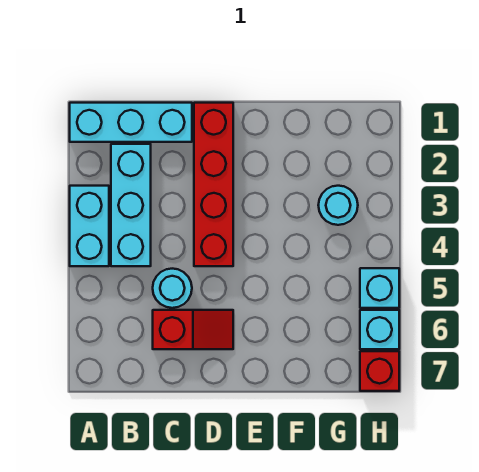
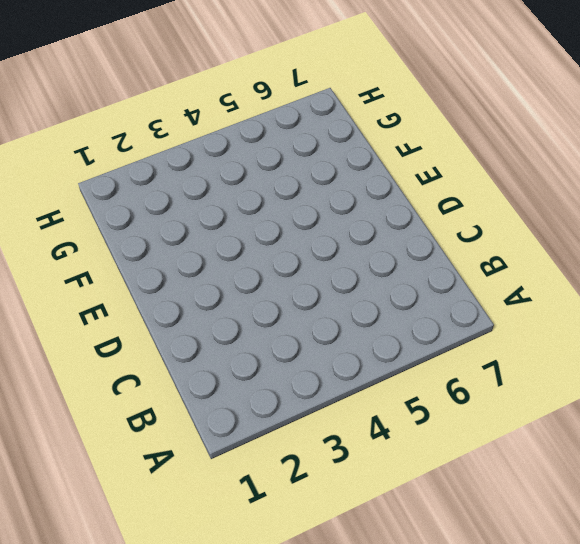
none -> cyan brick A1:C1 level 1
none -> cyan brick A3:A4 level 1

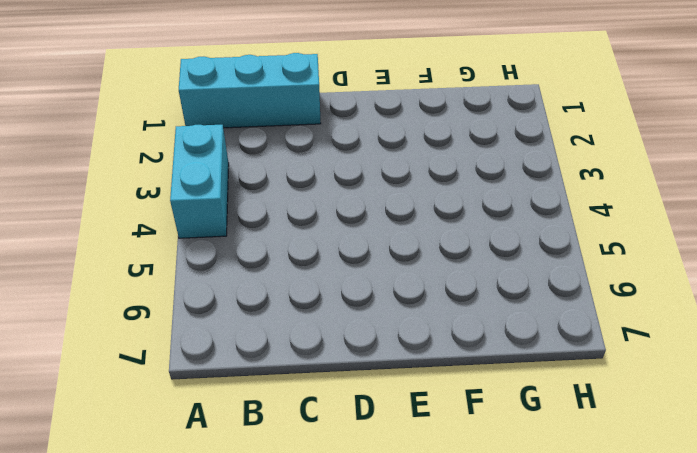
none -> cyan brick B2:B4 level 1
none -> cyan round brick C5 level 1

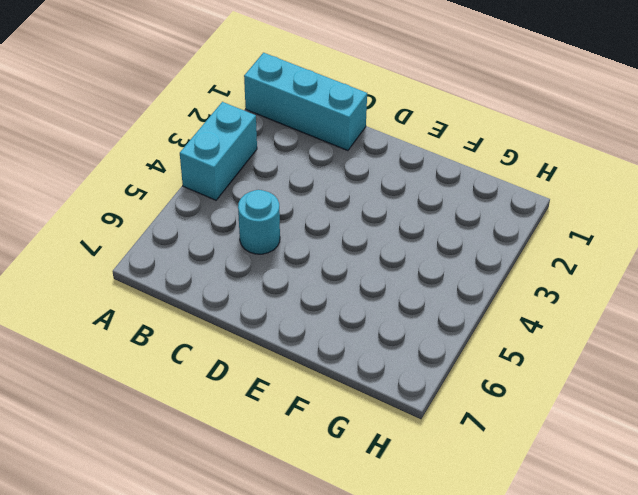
none -> cyan brick B2:B4 level 1
none -> red slope C6:D6 level 1 top C

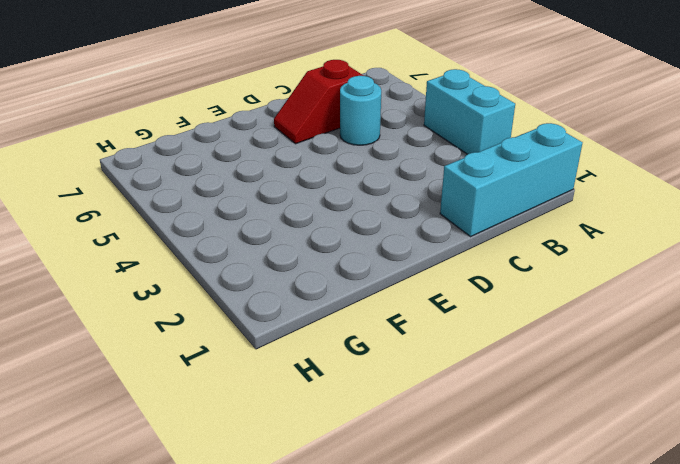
none -> cyan brick B2:B4 level 1
none -> red brick D1:D4 level 1

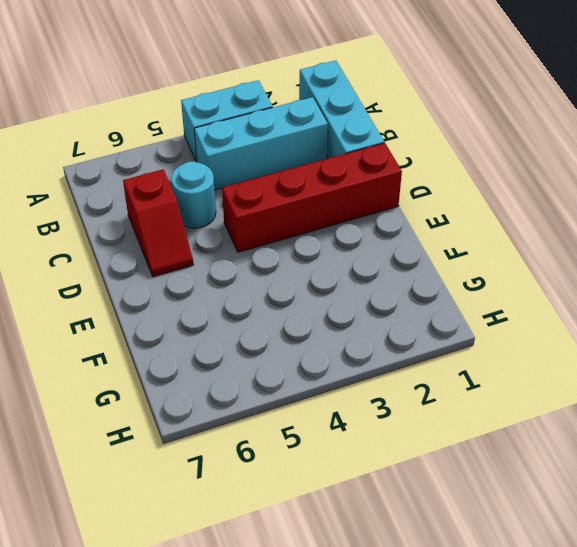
none -> cyan round brick G3 level 1
none -> cyan brick H5 level 1

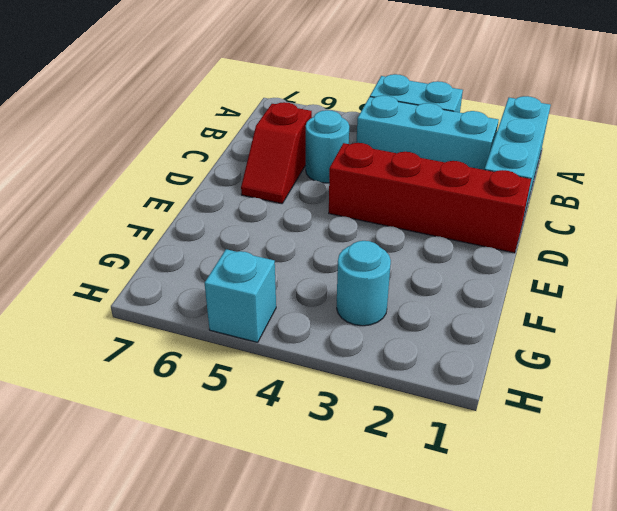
none -> cyan brick H6 level 1
none -> red brick H7 level 1

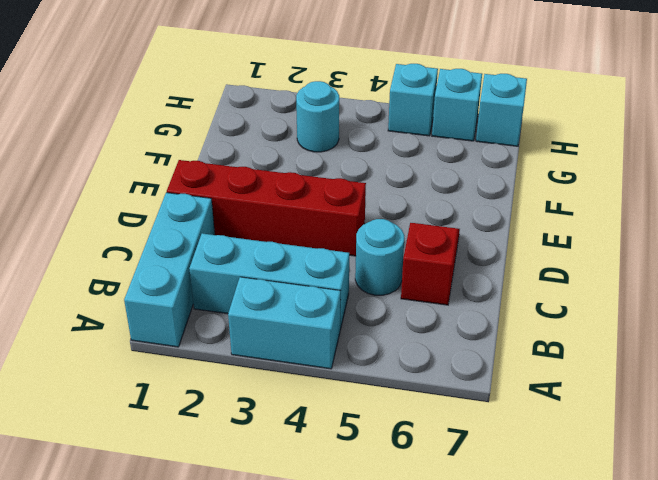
cyan brick H7 level 1 -> red brick H7 level 1

